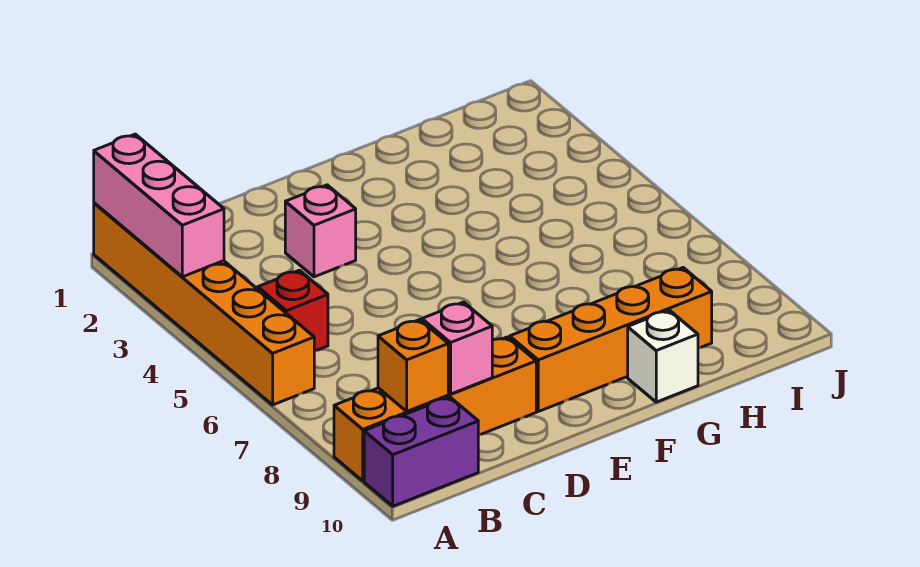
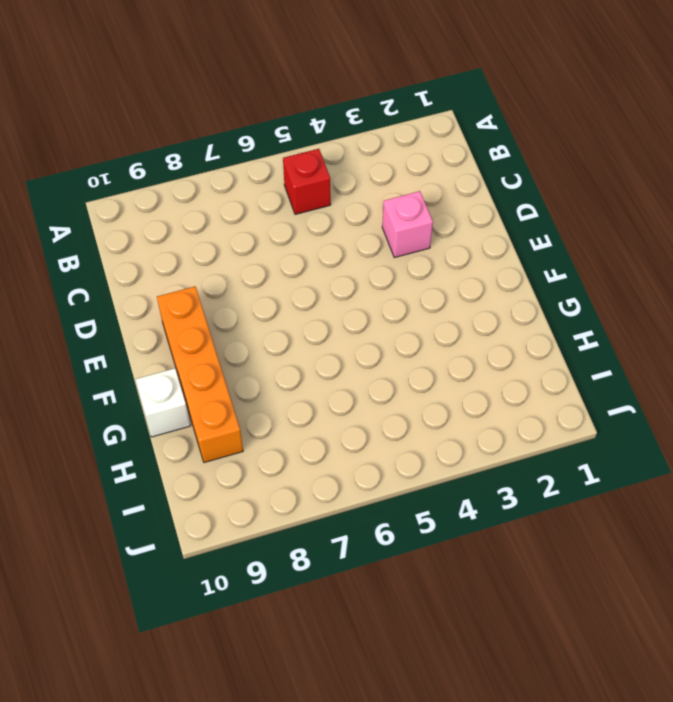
none -> orange brick A1:A6 level 1
none -> orange brick A9:D9 level 1

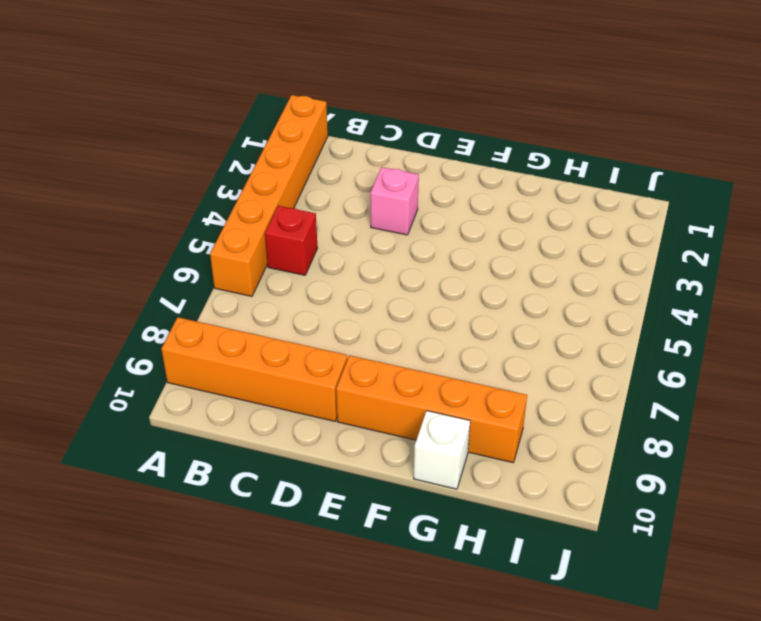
none -> purple brick A10:B10 level 1
none -> pink brick A1:A3 level 2

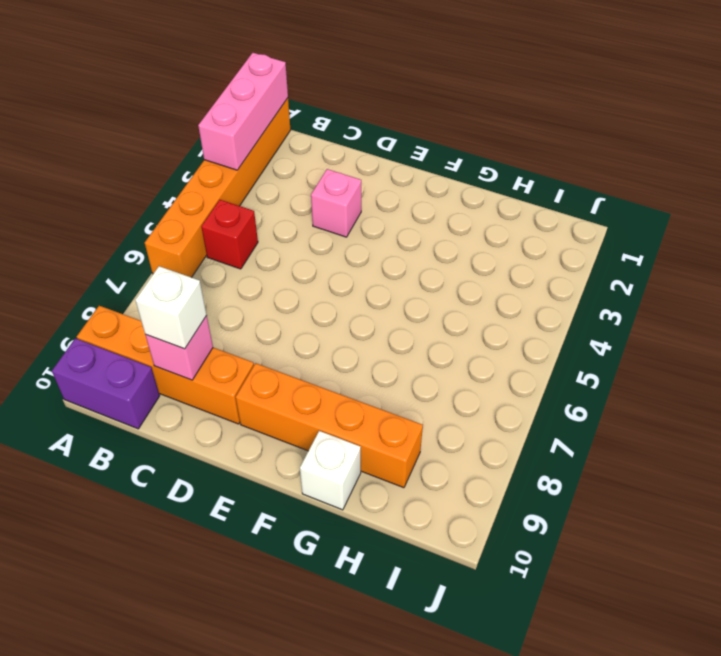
white brick C9 level 3 -> none
none -> orange brick B9 level 2

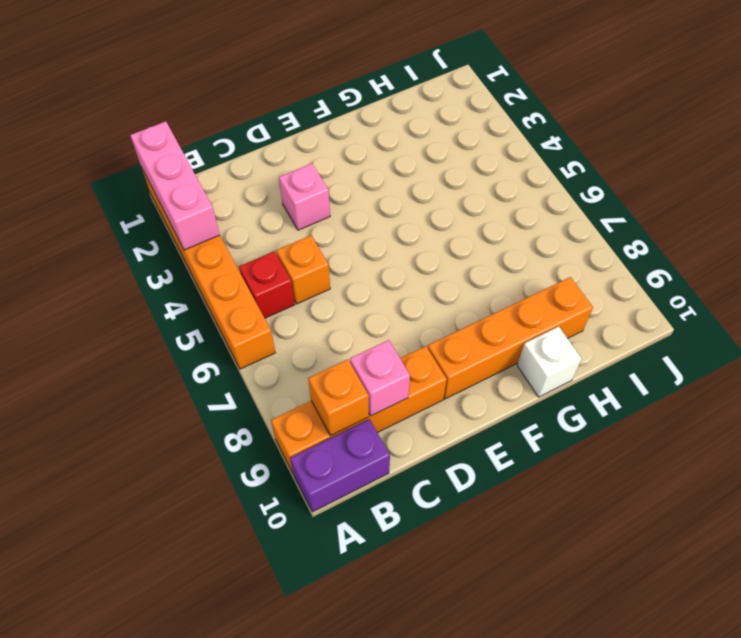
orange brick C5 level 1 -> none

